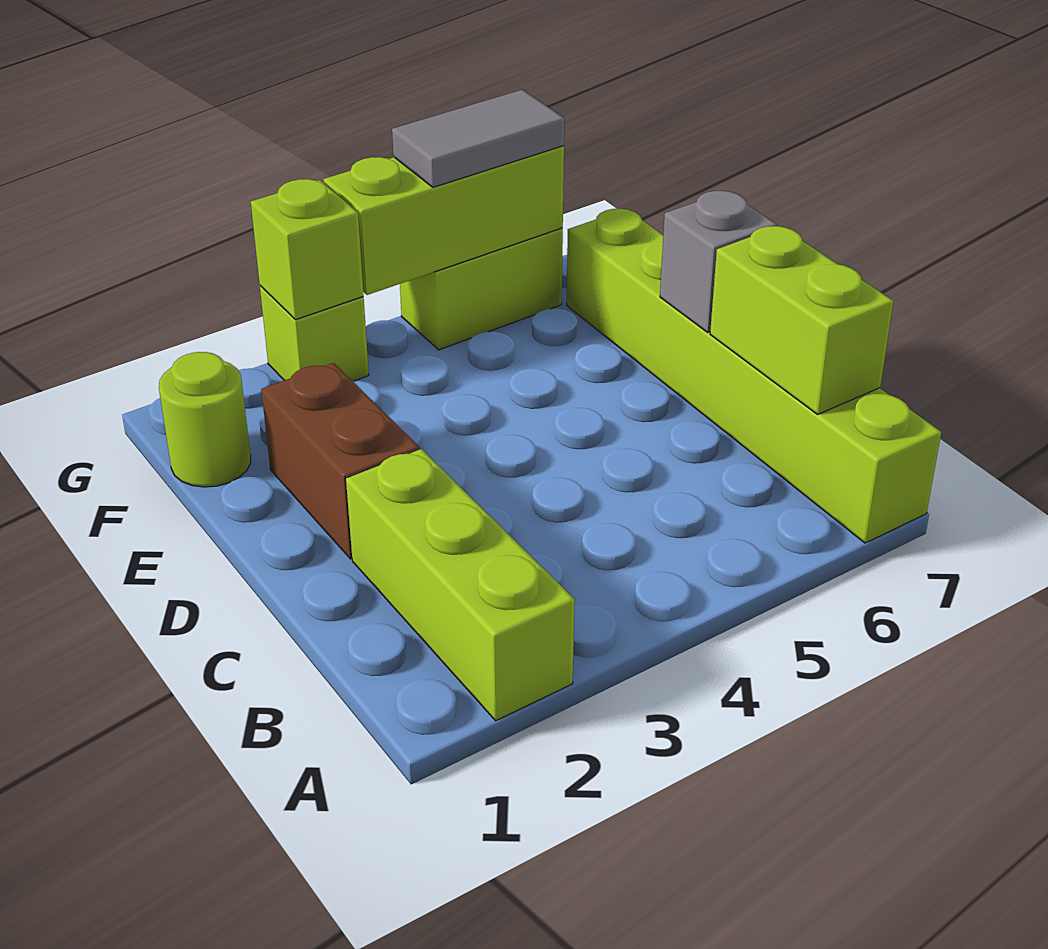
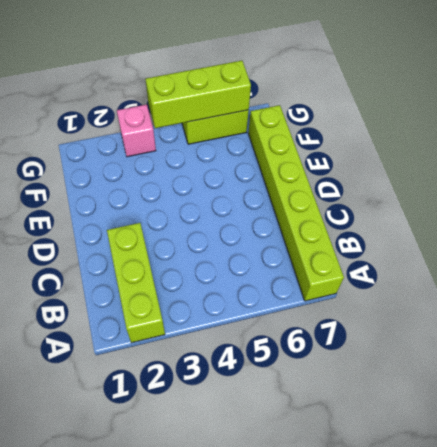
pink brick G3 level 1 -> lime brick G3 level 1
none -> brown brick D2:E2 level 1
none -> lime round brick F1 level 1

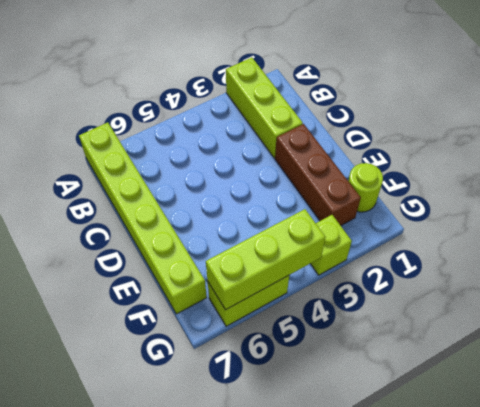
brown brick D2:F2 level 1 -> brown brick D2:E2 level 1
none -> lime brick B7:C7 level 2
none -> grey brick D7 level 2

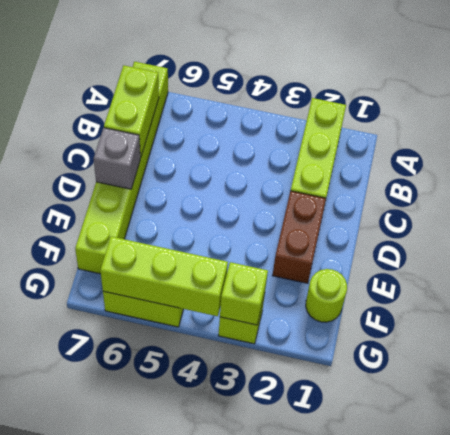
none -> grey tile G5:G6 level 3

